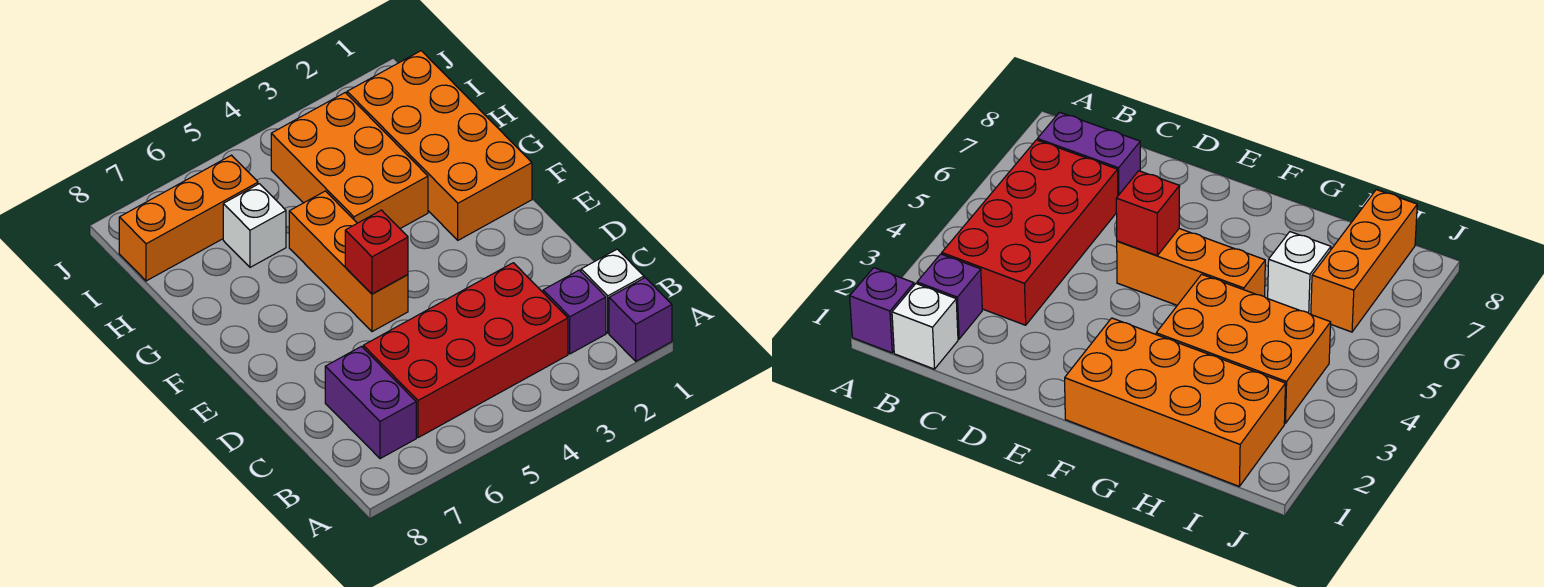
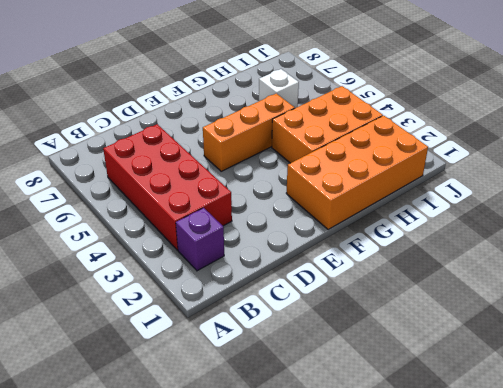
none -> purple brick A1 level 1
none -> white brick B1 level 1

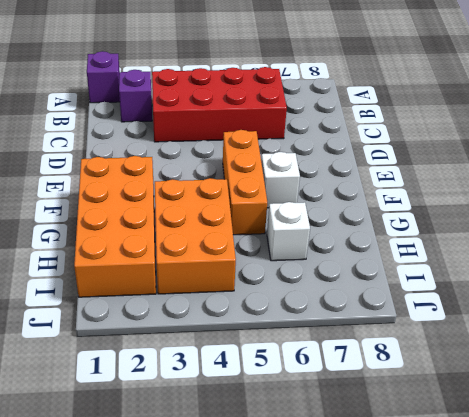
white brick F6 level 1 -> white brick B1 level 1
none -> purple brick B7:C7 level 1
none -> orange brick I6:I8 level 1

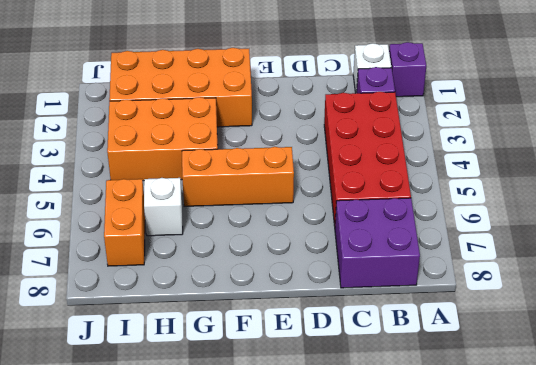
purple brick B7:C8 level 1 -> purple brick B7:C7 level 1
orange brick I6:I7 level 1 -> orange brick I6:I8 level 1
none -> red brick E5 level 2

